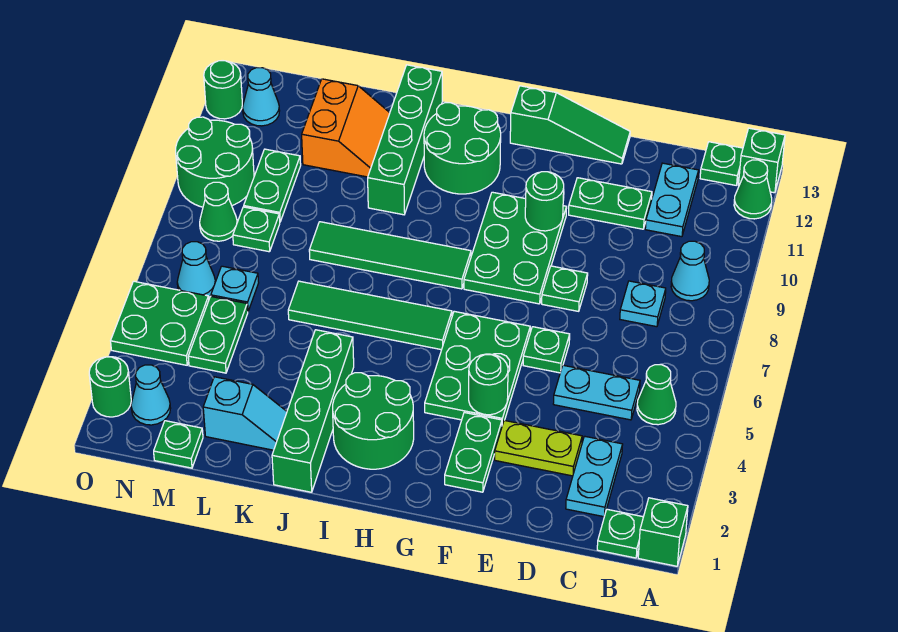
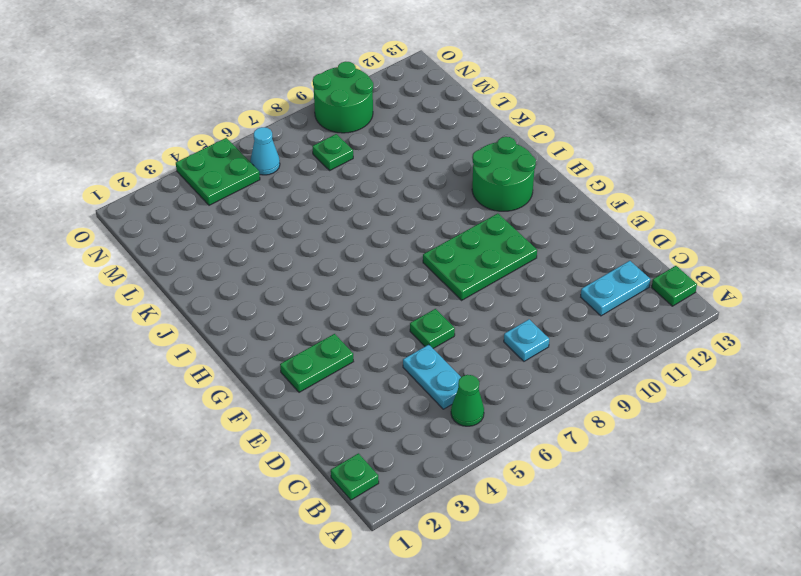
none -> green brick A1 level 1
none -> green cone A12 level 1
none -> green brick A13 level 1
none -> cyan cone B9 level 1

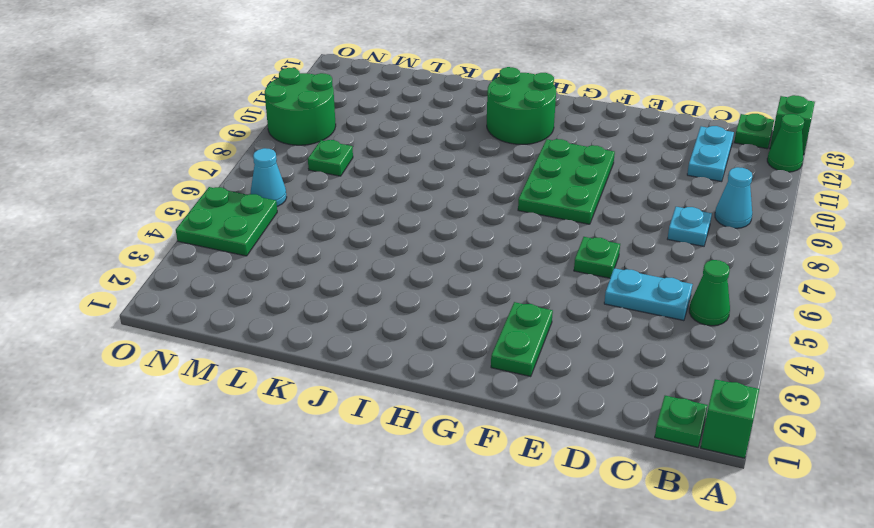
none -> cyan plate C2:C3 level 1
none -> lime plate D3:E3 level 1
none -> green plate D11:E11 level 1
none -> green plate E8 level 1

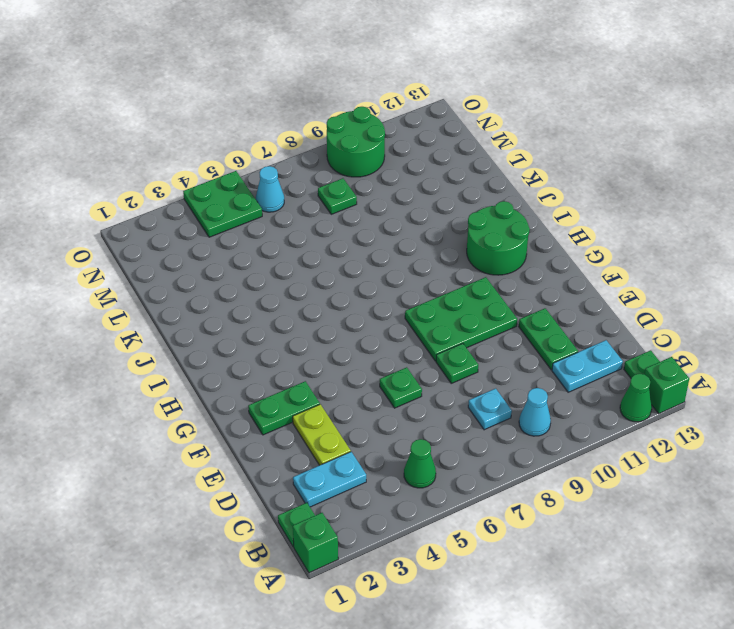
none -> cyan plate C5:D5 level 1
none -> green slope E13:G13 level 1 top G
none -> green plate F4:G6 level 1
none -> green round brick H2:I3 level 1

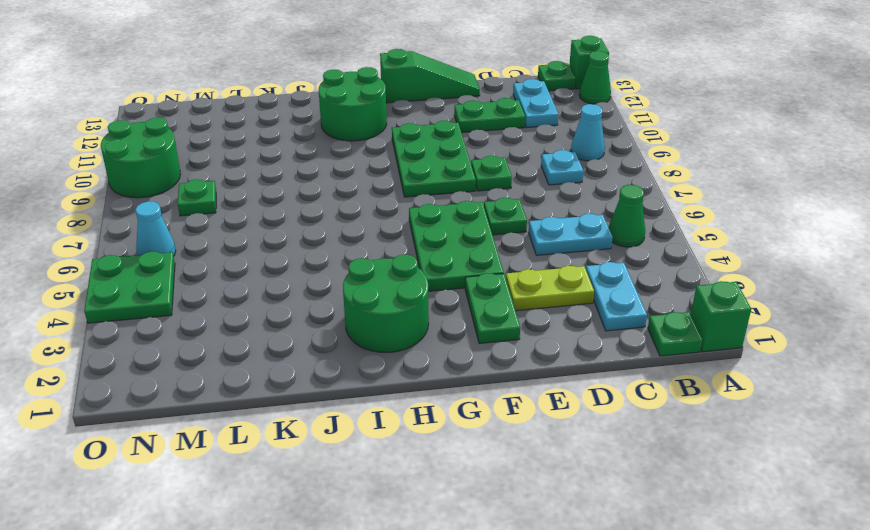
none -> green tile H6:K6 level 1
none -> green tile H8:K8 level 1
none -> green brick J1:J4 level 1
none -> green brick J10:J13 level 1

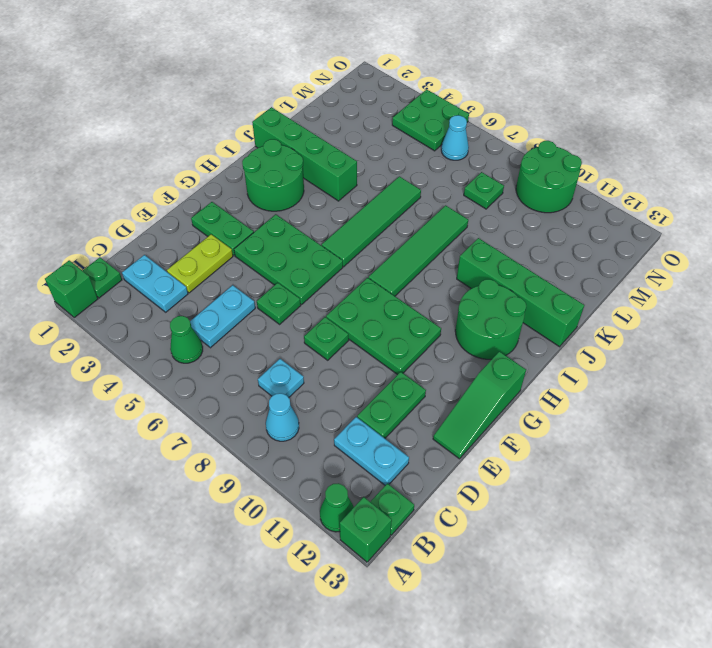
none -> cyan slope K2:L2 level 1 top L
none -> orange slope K11:L12 level 1 top L
none -> green plate M1 level 1
none -> green plate M4:M5 level 1

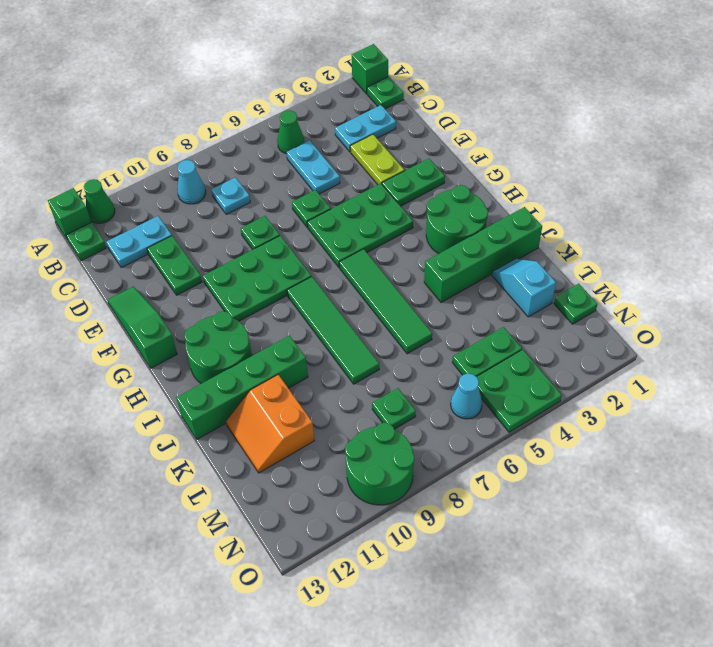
orange slope K11:L12 level 1 top 11 -> orange slope K11:L12 level 1 top L
none -> cyan plate M6 level 1
none -> green plate M9:M10 level 1
none -> cyan cone N2 level 1
none -> green cone N8 level 1

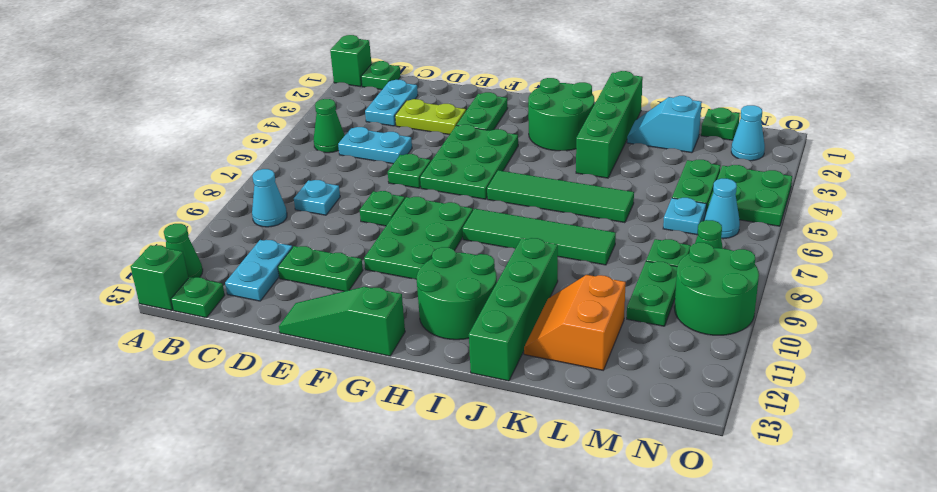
none -> cyan cone N12 level 1
none -> green round brick O2 level 1
none -> green round brick O12 level 1
none -> green round brick F4 level 2

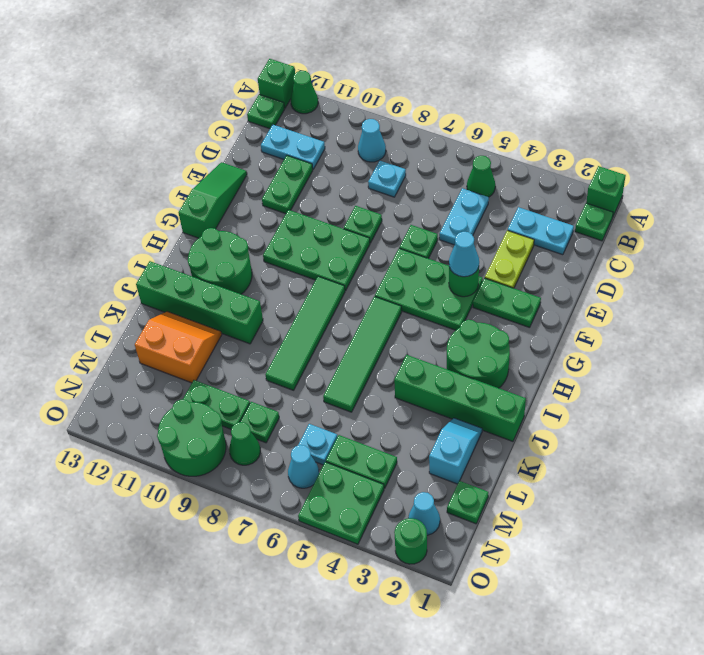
cyan cone F4 level 3 -> cyan cone N12 level 1
none -> green round brick O12 level 1
none -> green round brick F10 level 2

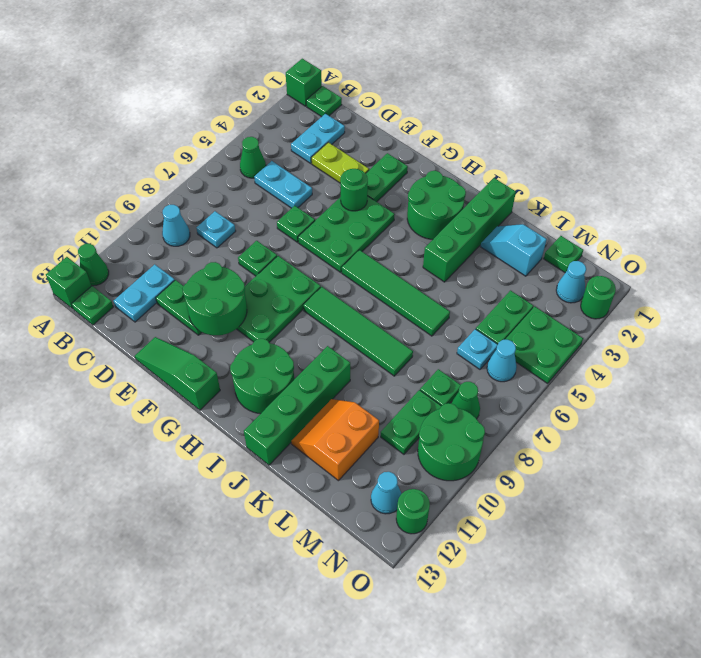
green round brick E10:F11 level 2 -> green round brick F10 level 2

